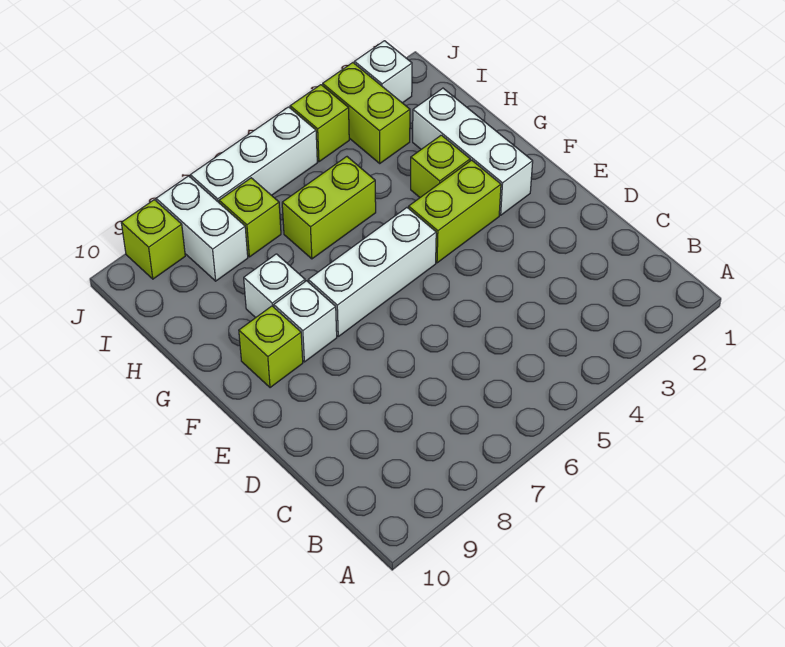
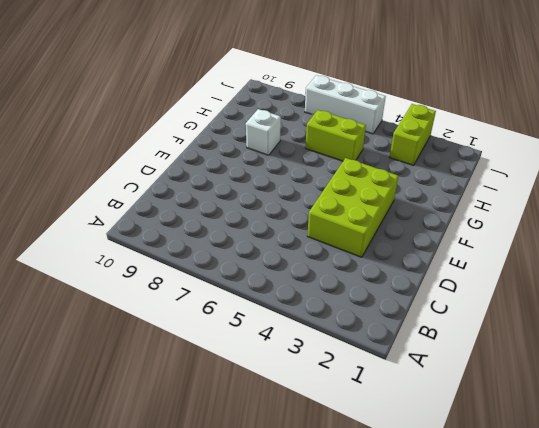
lime brick D3:F4 level 1 -> lime brick F3:F4 level 1
none -> white brick F2:H2 level 1
none -> white brick F5:F7 level 1
none -> white brick F8 level 1

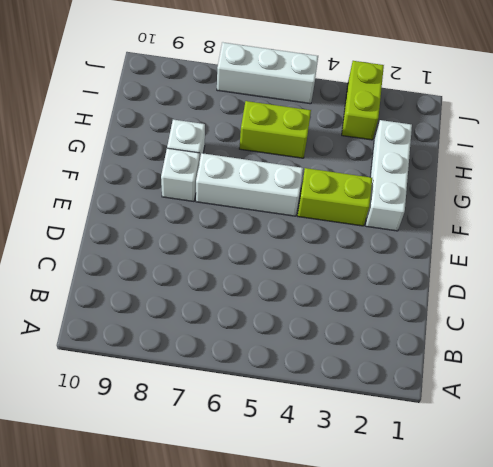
none -> lime brick F9 level 1
none -> lime brick G3 level 1
none -> lime brick I7 level 1

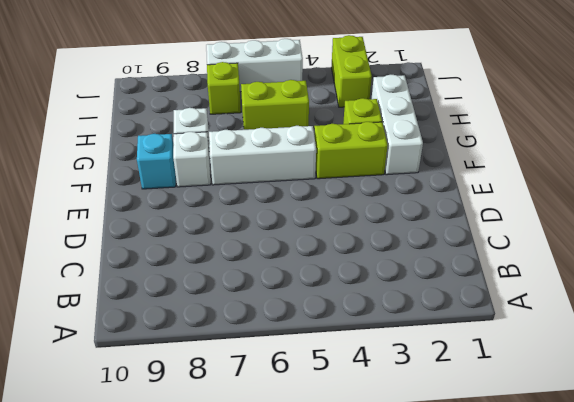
cyan brick F9 level 1 -> lime brick F9 level 1
none -> white brick I8:J8 level 1
none -> white brick J2 level 1
none -> lime brick J4 level 1

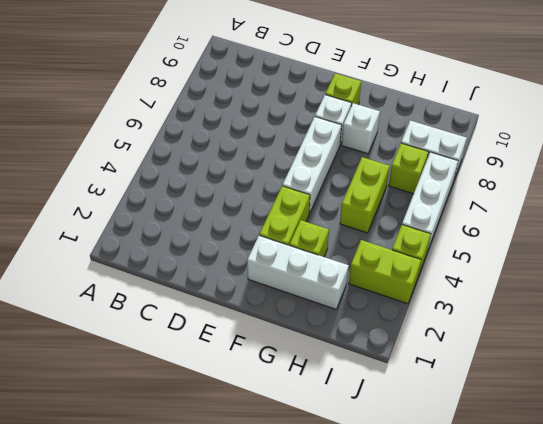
none -> white brick J2 level 1
none -> lime brick J9 level 1

